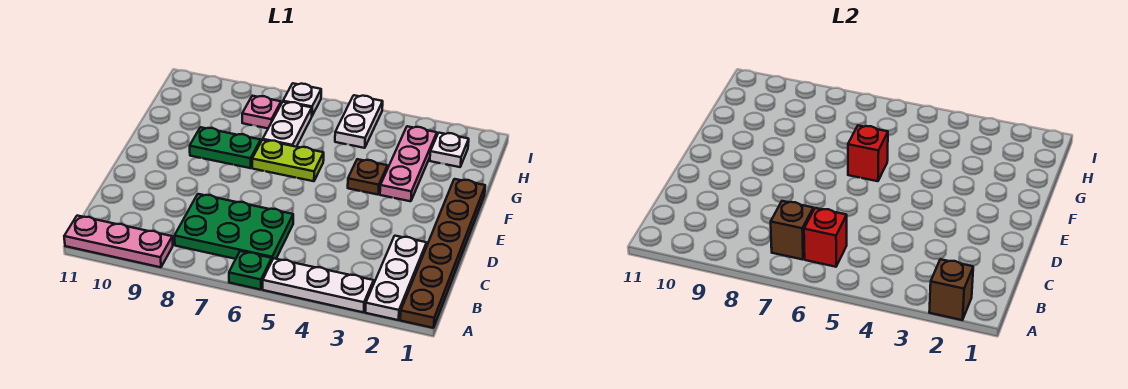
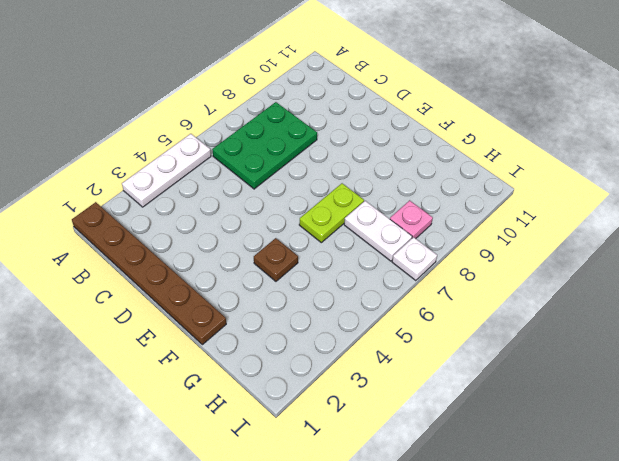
none -> white plate A2:C2 level 1
none -> green plate A6 level 1
none -> pink plate A9:A11 level 1

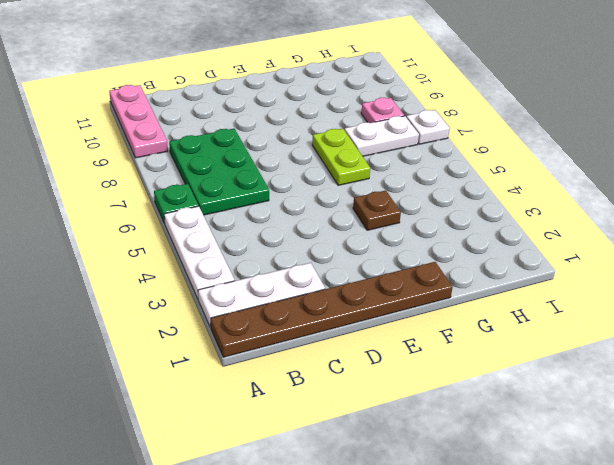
none -> pink plate F3:H3 level 1
none -> green plate F8:F9 level 1
none -> white plate H2 level 1

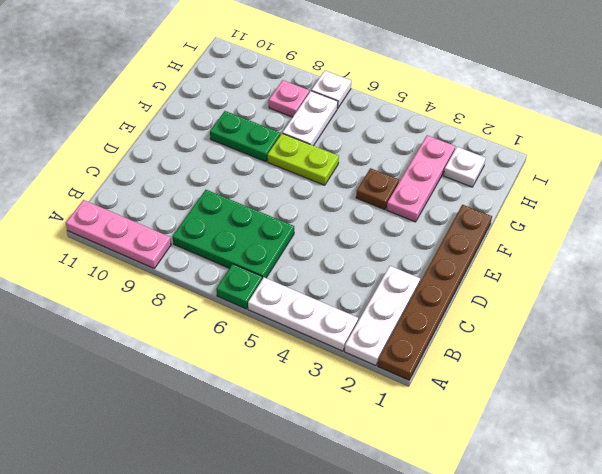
none -> white plate H5:I5 level 1
none -> brown brick A2 level 2
none -> red brick B6 level 2

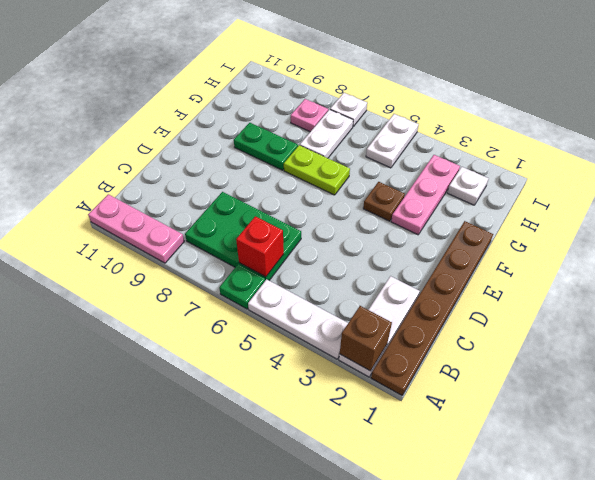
none -> brown brick B7 level 2
none -> red brick F6 level 2

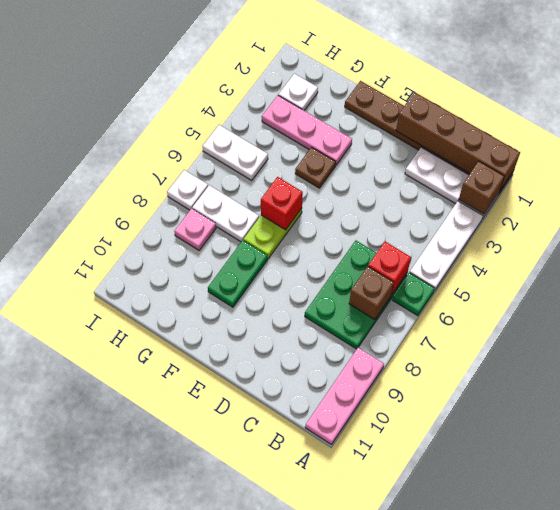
brown brick A1:D1 level 2 -> none

